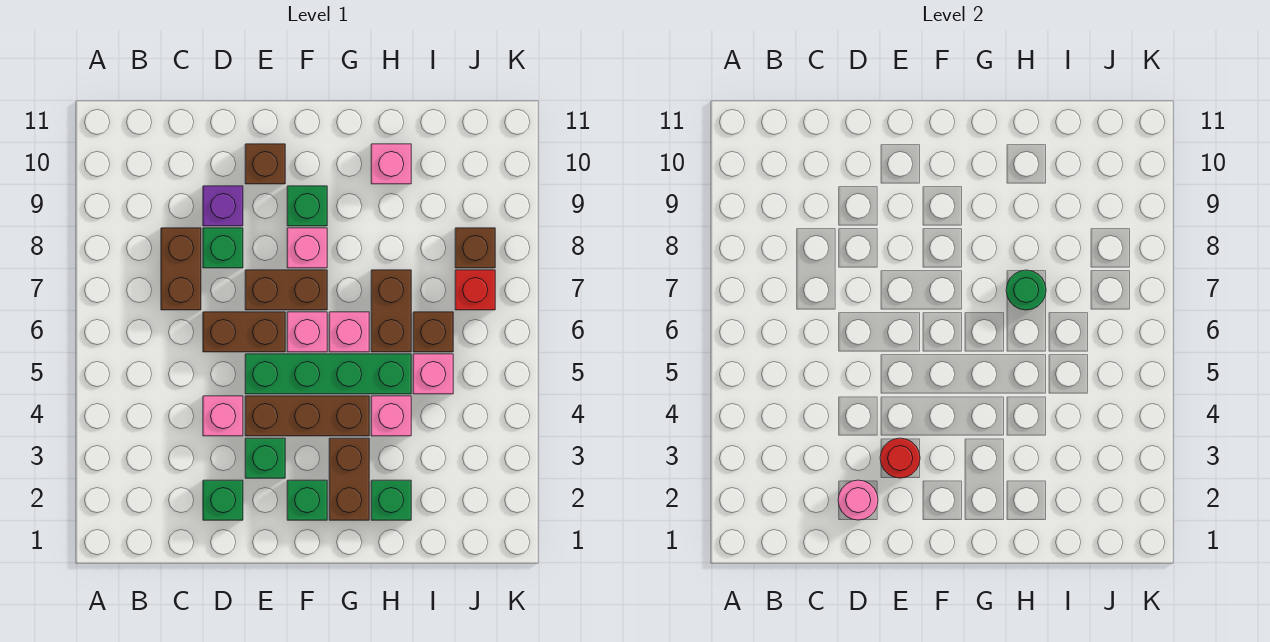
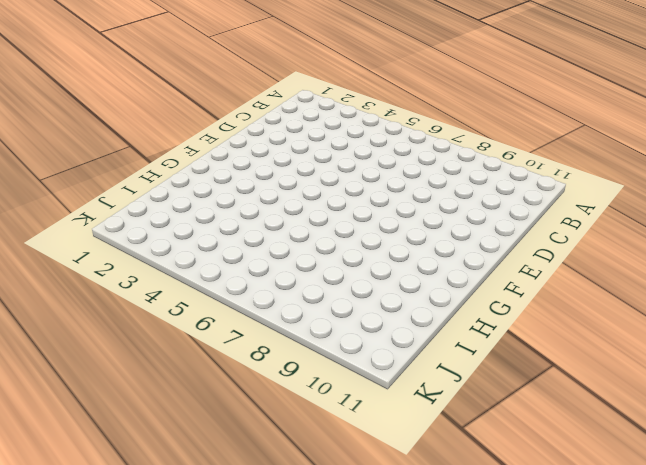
none -> brown brick C7:C8 level 1
none -> green brick D2 level 1
none -> pink brick D4 level 1

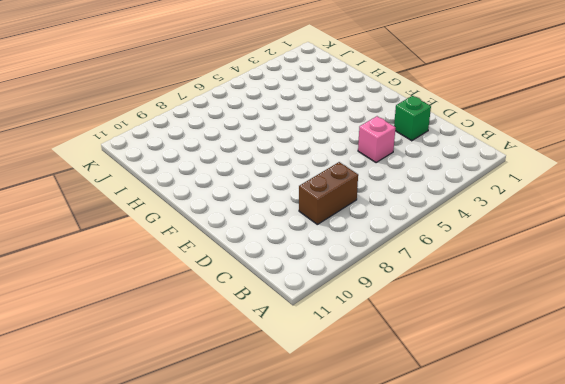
none -> brown brick D6:E6 level 1
none -> green brick D8 level 1
none -> purple brick D9 level 1

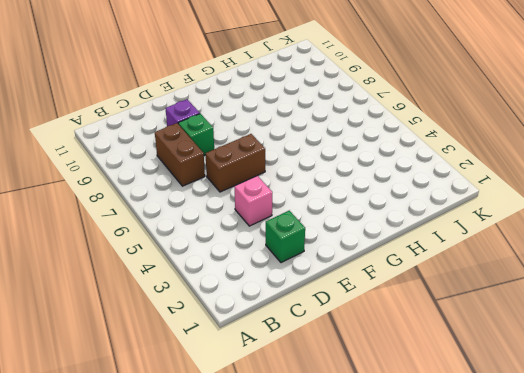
none -> green brick E3 level 1
none -> brown brick E4:G4 level 1
none -> green brick E5:H5 level 1

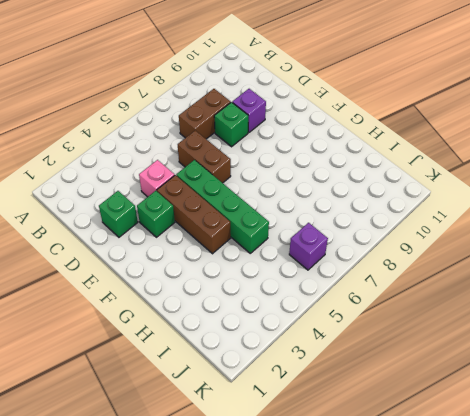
purple brick J6 level 1 -> none
none -> brown brick E7:F7 level 1
none -> brown brick E10 level 1
none -> green brick F2 level 1

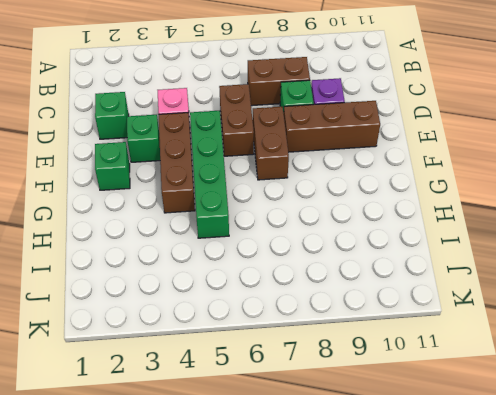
brown brick E8:E10 level 1 -> brown brick E10 level 1
none -> pink brick F6 level 1
none -> pink brick F8 level 1
none -> green brick F9 level 1

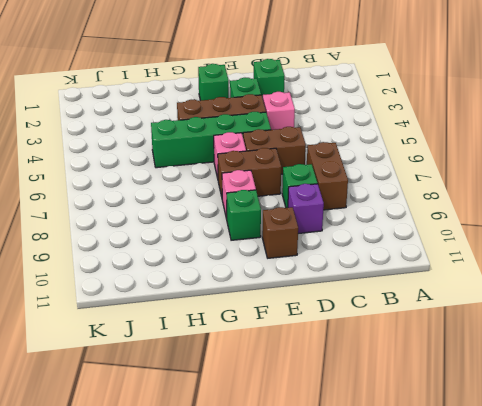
none -> brown brick G2:G3 level 1
none -> pink brick G6 level 1
none -> green brick H2 level 1

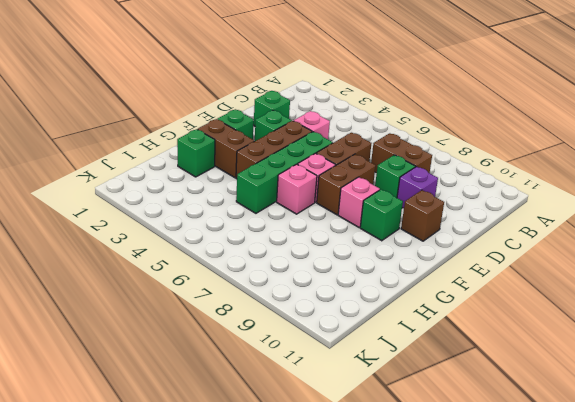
none -> pink brick H4 level 1
none -> brown brick H6:H7 level 1
none -> pink brick H10 level 1

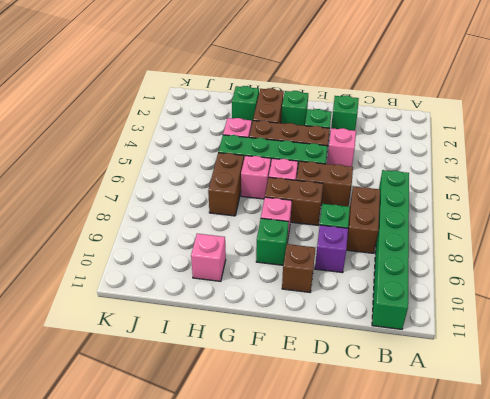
green brick B6:B11 level 1 -> none
none -> pink brick I5 level 1
none -> brown brick I6 level 1
none -> red brick J7 level 1

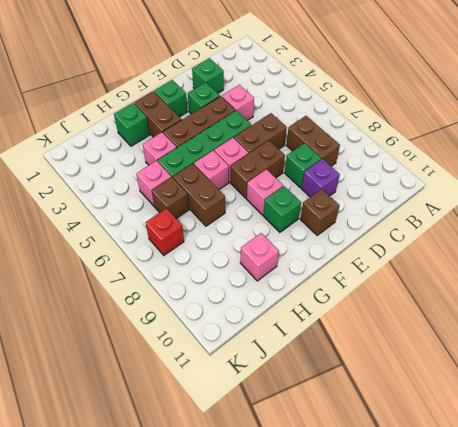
none -> brown brick J8 level 1
none -> pink round brick D2 level 2
none -> red round brick E3 level 2

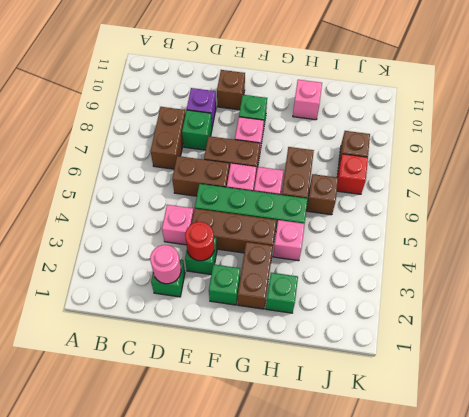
none -> pink brick I5 level 1
none -> green round brick H7 level 2

